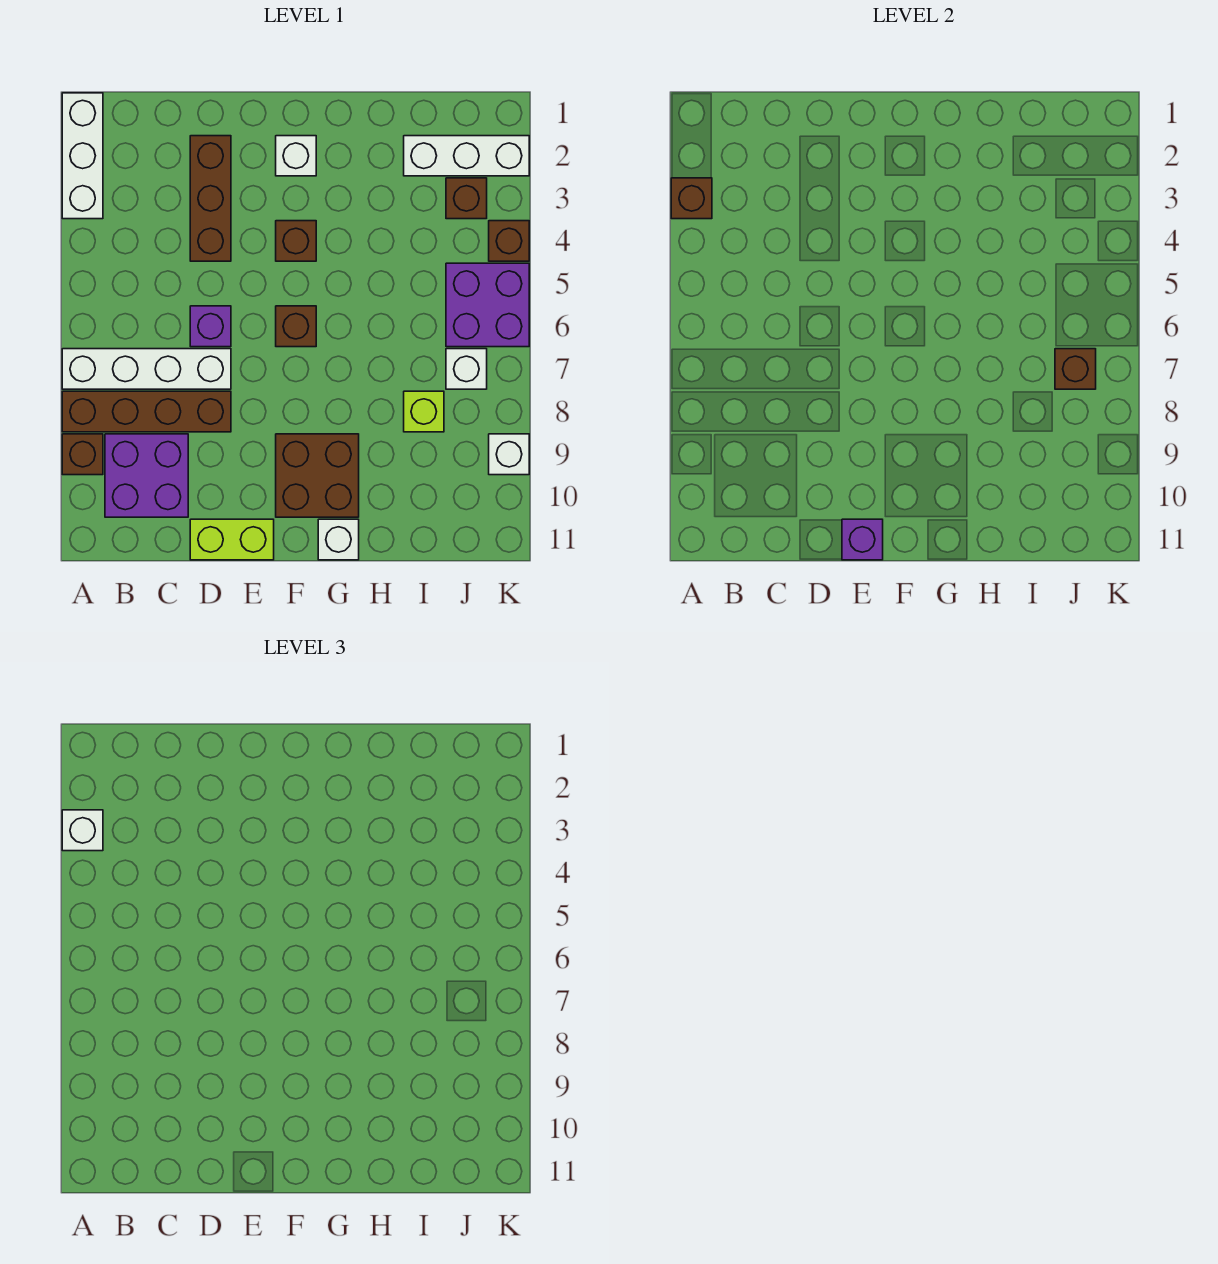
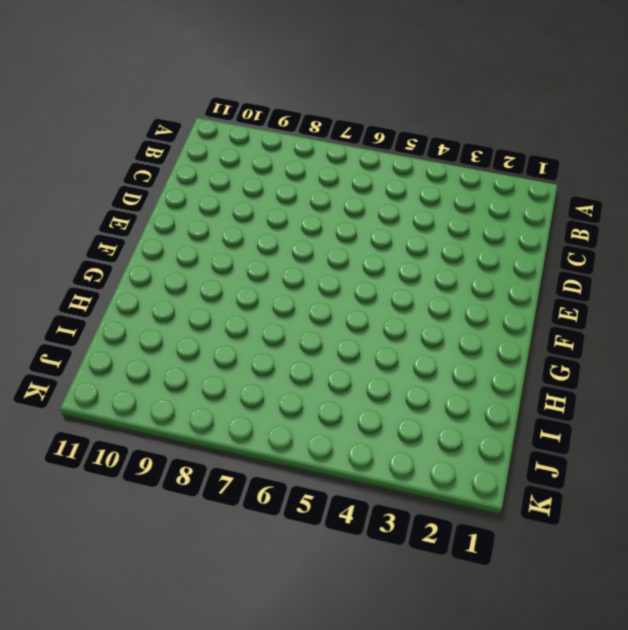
none -> white brick A1:A3 level 1
none -> white brick A7:D7 level 1
none -> brown brick A8:D8 level 1

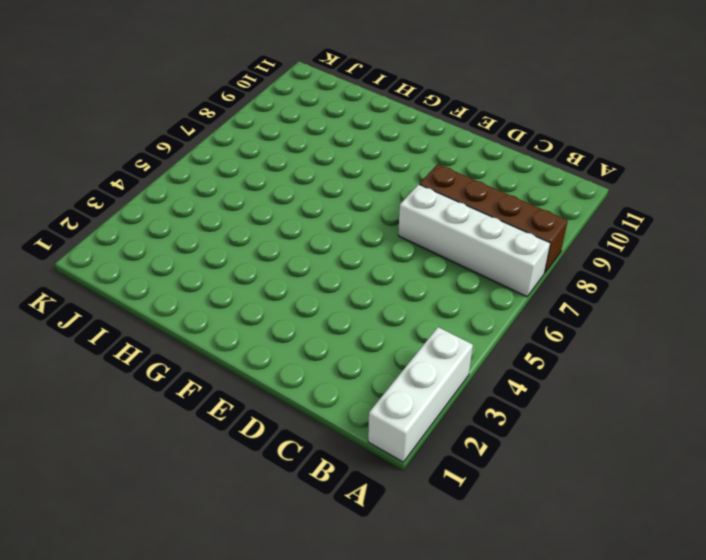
none -> brown brick A9 level 1
none -> purple brick B9:C10 level 1
none -> brown brick D2:D4 level 1

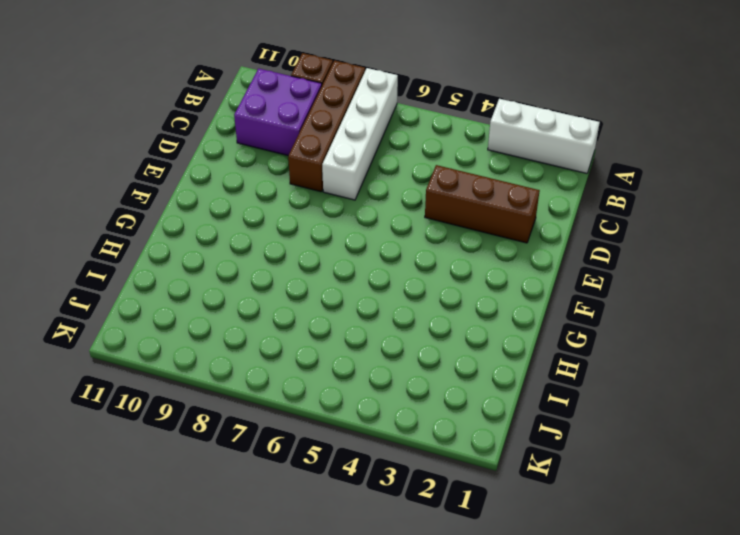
none -> purple brick D6 level 1
none -> lime brick D11:E11 level 1
none -> white brick F2 level 1

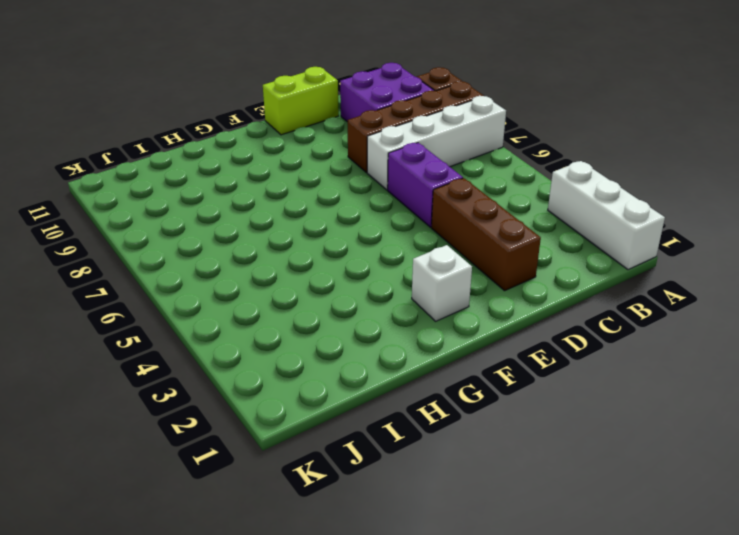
purple brick D5:D6 level 1 -> purple brick D6 level 1
none -> brown brick F4 level 1
none -> brown brick F6 level 1
none -> brown brick F9:G10 level 1

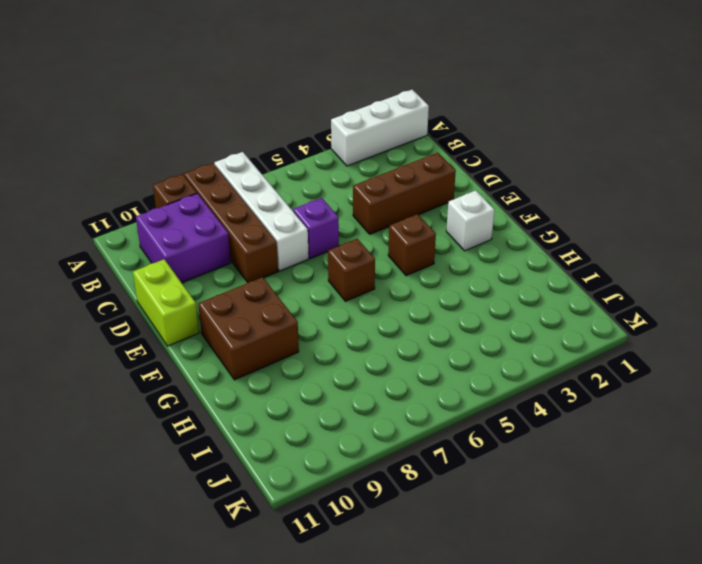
none -> white brick G11 level 1
none -> white brick I2:K2 level 1
none -> lime brick I8 level 1

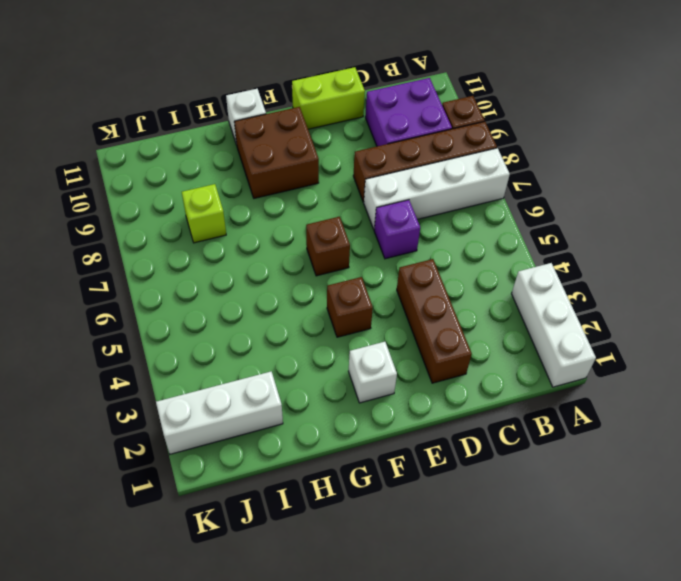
none -> brown brick J3 level 1
none -> purple brick J5:K6 level 1
none -> white brick J7 level 1

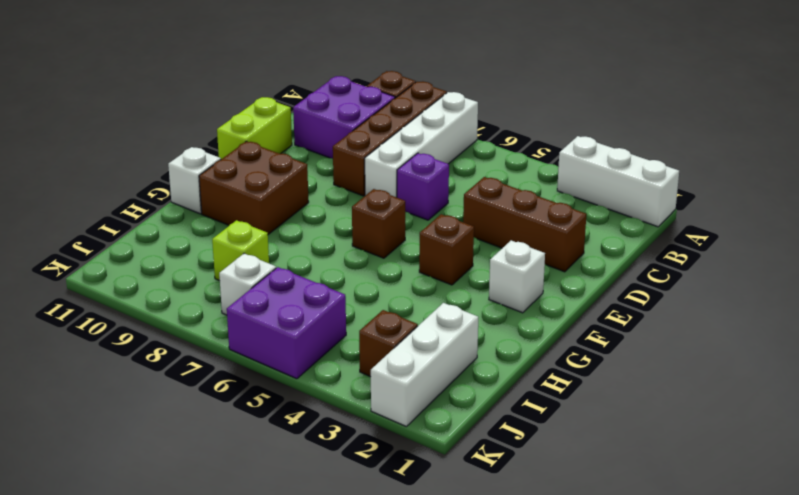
none -> brown brick K4 level 1
none -> white brick K9 level 1
none -> brown brick A3 level 2

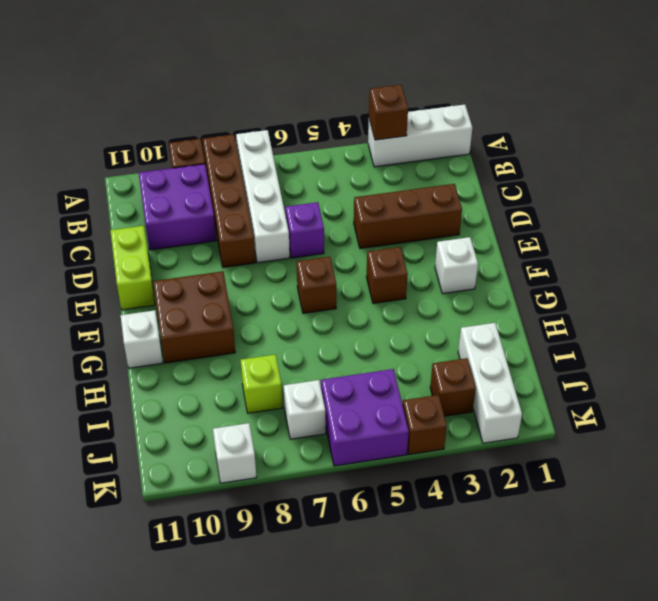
none -> purple brick E11 level 2
none -> brown brick J7 level 2
none -> white brick A3 level 3

